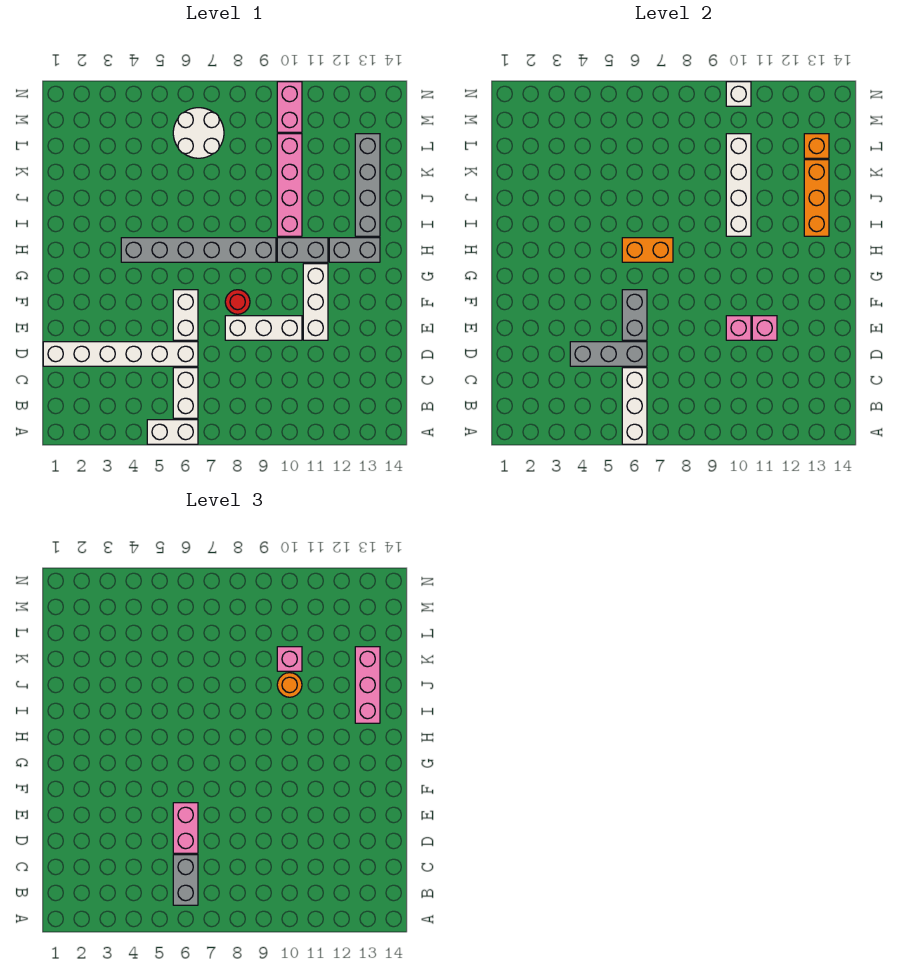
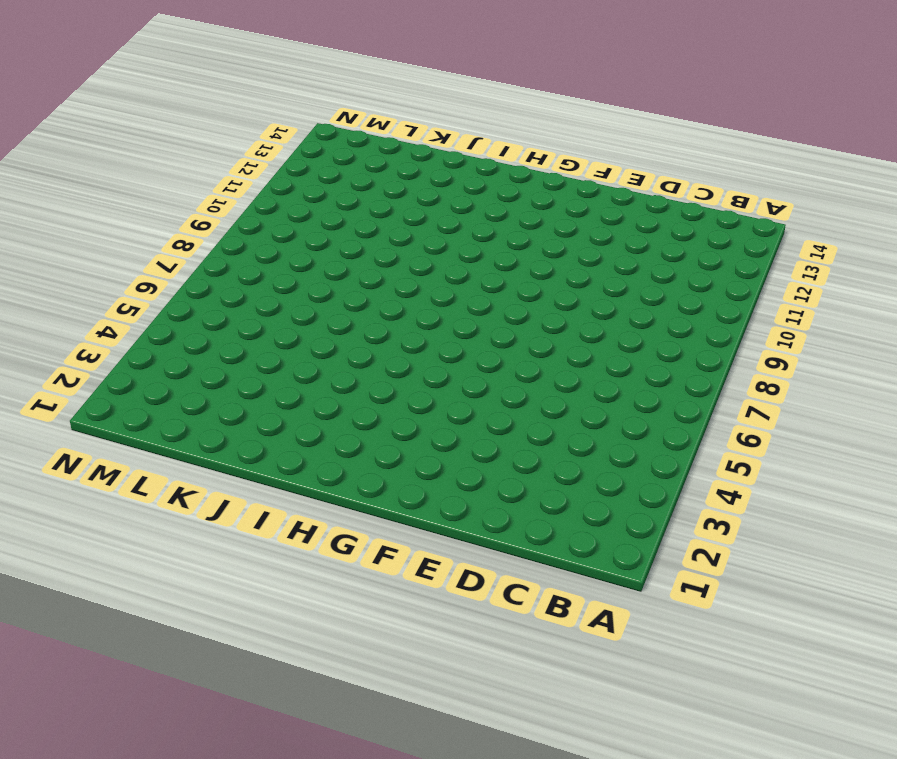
none -> white brick A5:A6 level 1
none -> white brick B6:C6 level 1
none -> white brick D1:D6 level 1

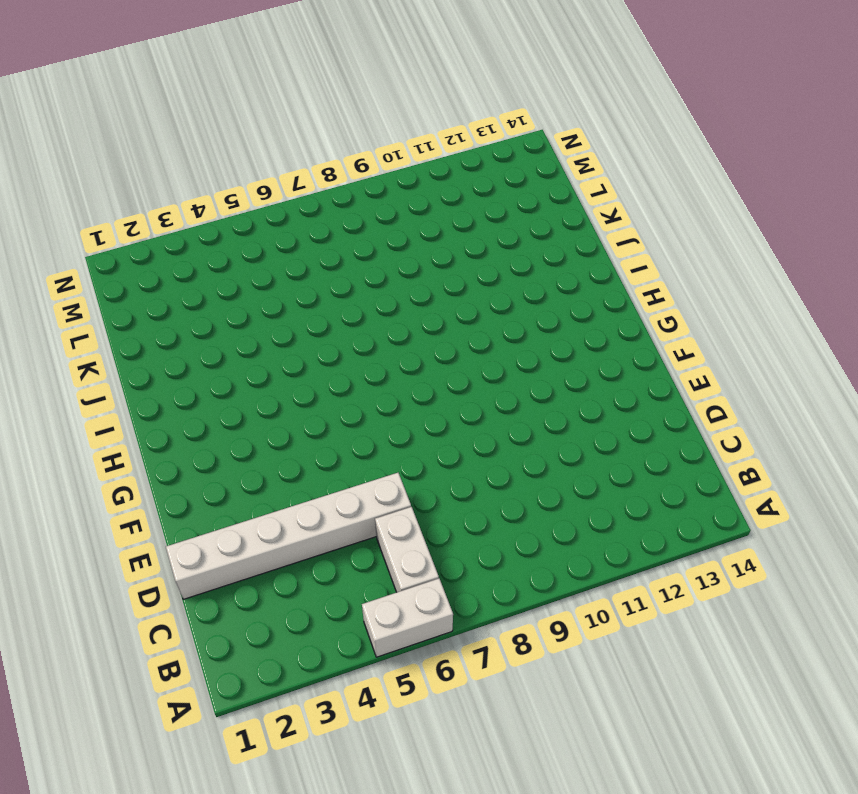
none -> white brick E6:F6 level 1
none -> white brick E8:E10 level 1
none -> white brick E11:G11 level 1

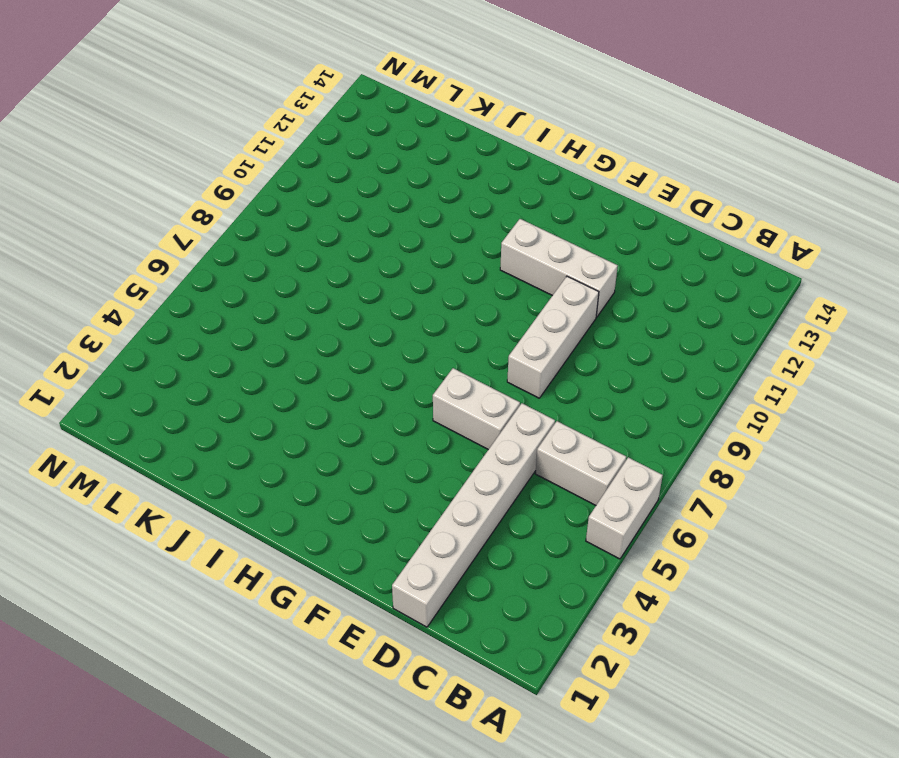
none -> red round brick F8 level 1
none -> grey brick H4:H9 level 1
none -> grey brick H10:H11 level 1

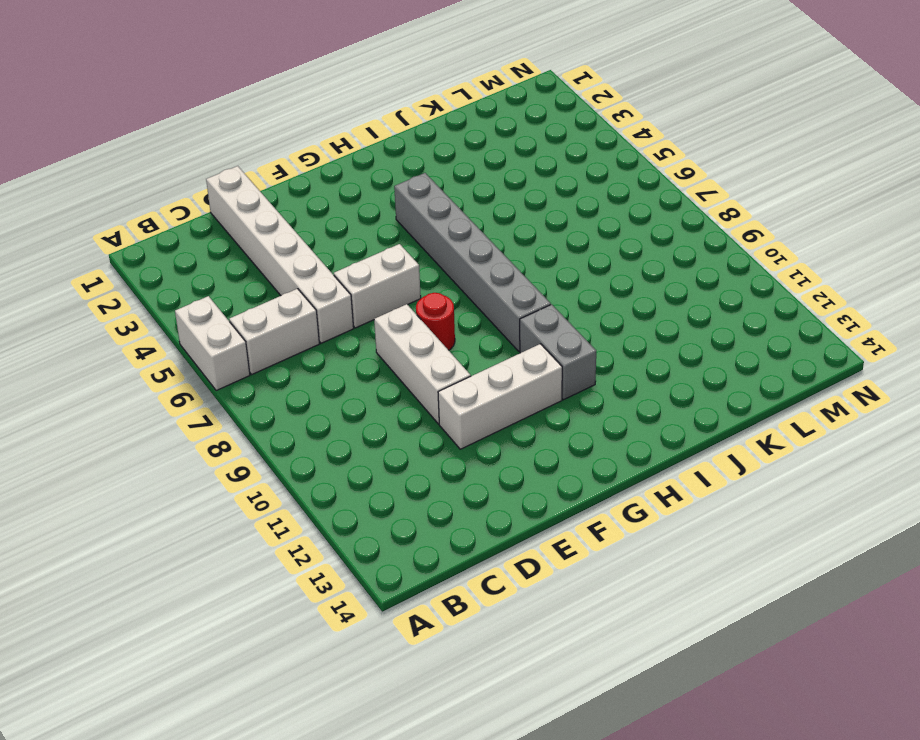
none -> grey brick H12:H13 level 1
none -> pink brick I10:L10 level 1
none -> grey brick I13:L13 level 1

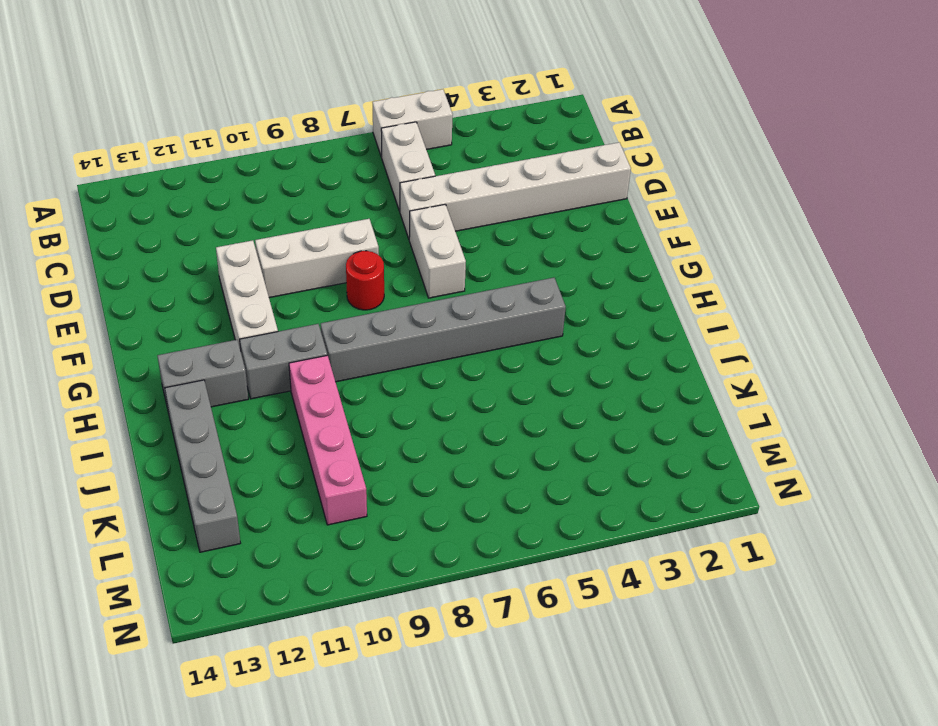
none -> white round brick L6:M7 level 1
none -> pink brick M10:N10 level 1
none -> white brick A6:C6 level 2

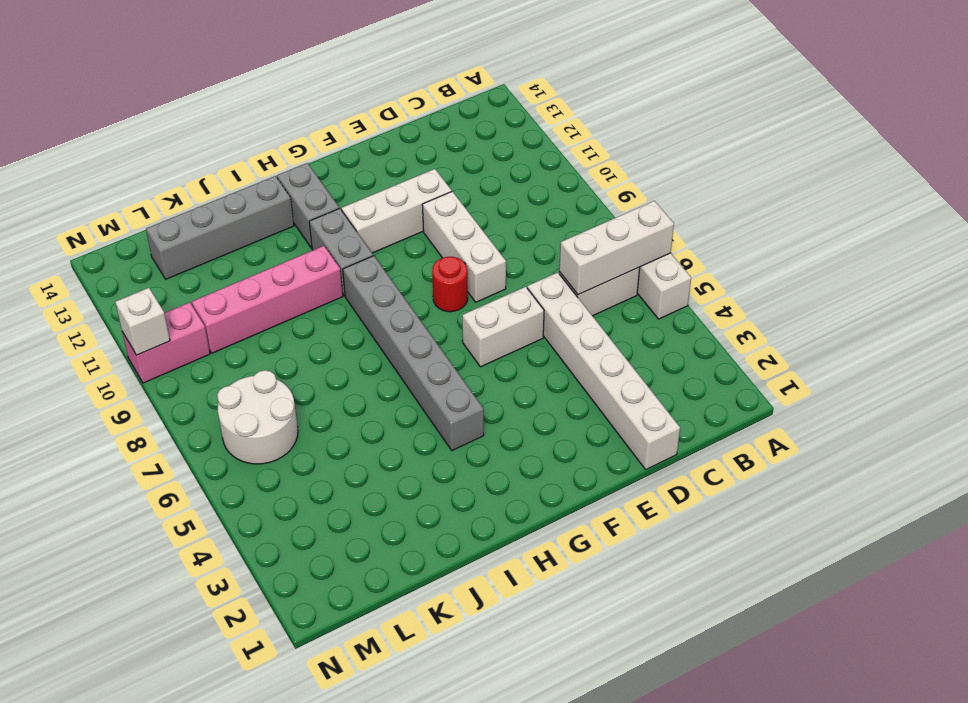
none -> grey brick D4:D6 level 2
none -> grey brick E6:F6 level 2
none -> pink brick E10 level 2

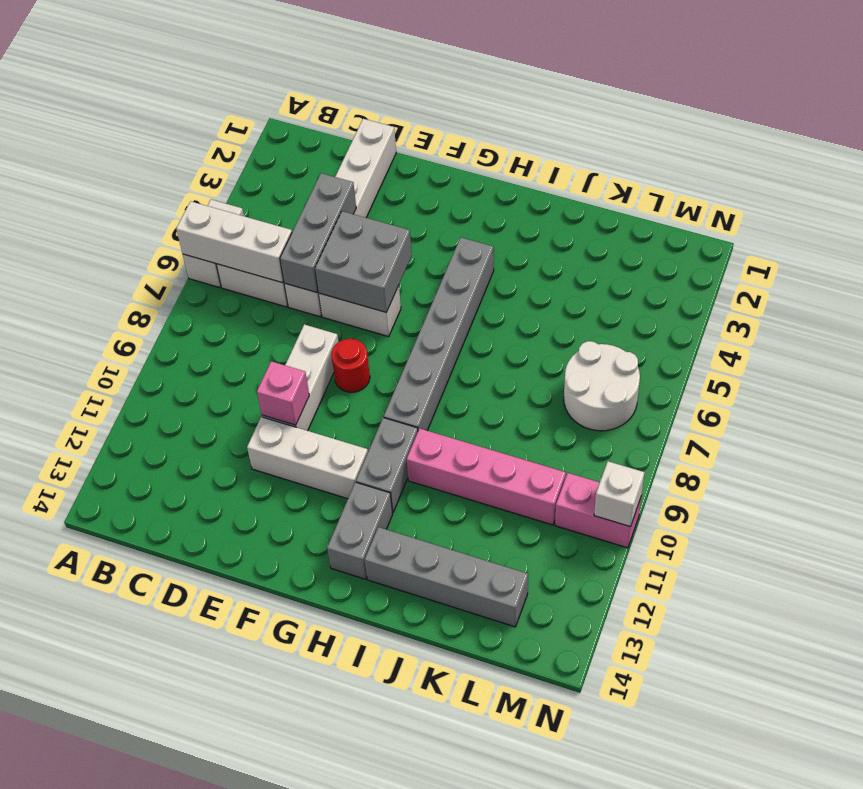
grey brick E5:F6 level 2 -> grey brick E6:F6 level 2
none -> pink brick E11 level 2
none -> orange brick H6:H7 level 2
none -> white brick I10:L10 level 2

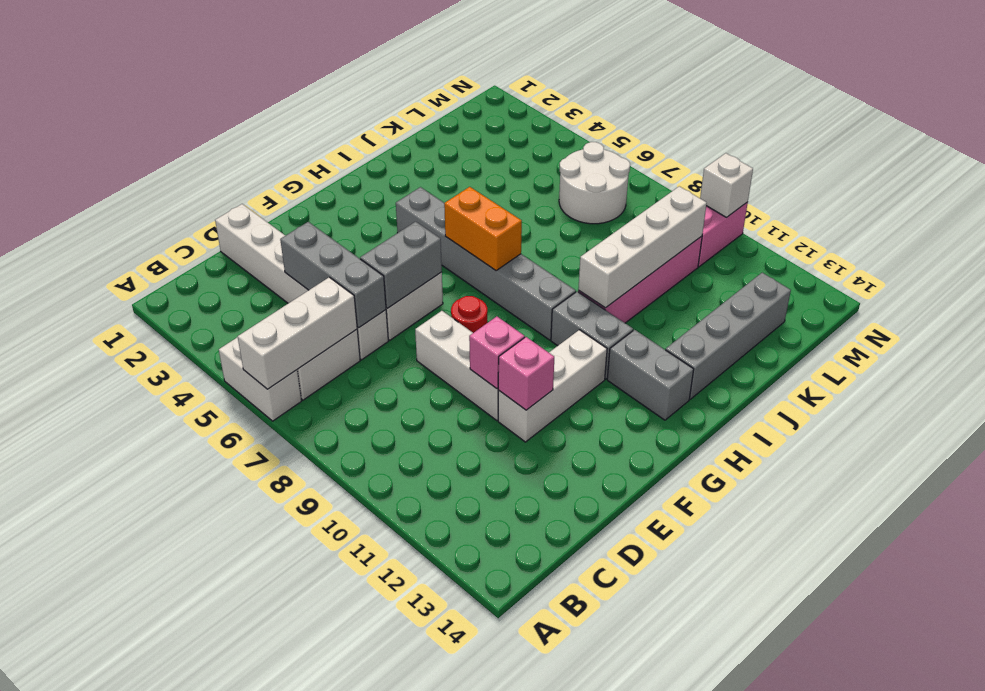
none -> orange brick I13:K13 level 2
none -> orange brick L13 level 2
none -> grey brick B6:C6 level 3

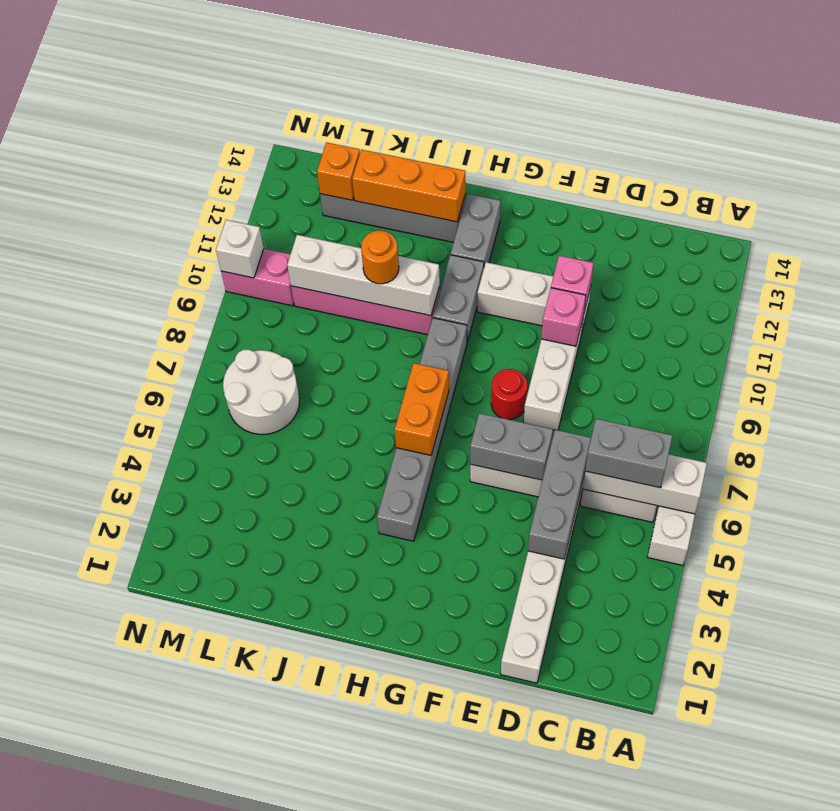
none -> pink brick D6:E6 level 3
none -> pink brick I13:K13 level 3
none -> pink brick K10 level 3

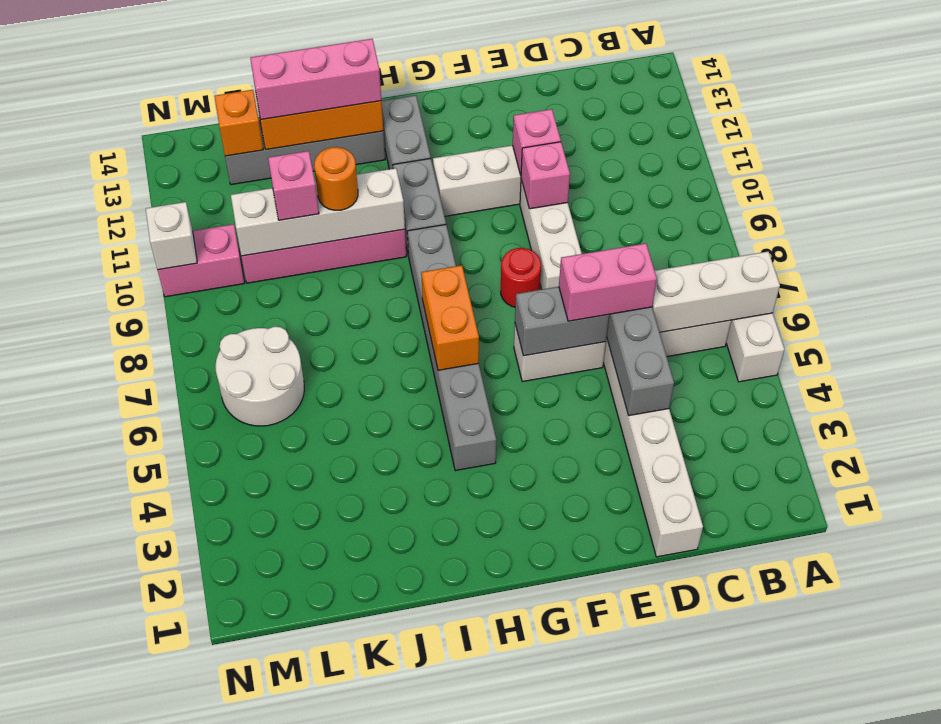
none -> grey brick B6:C6 level 3

